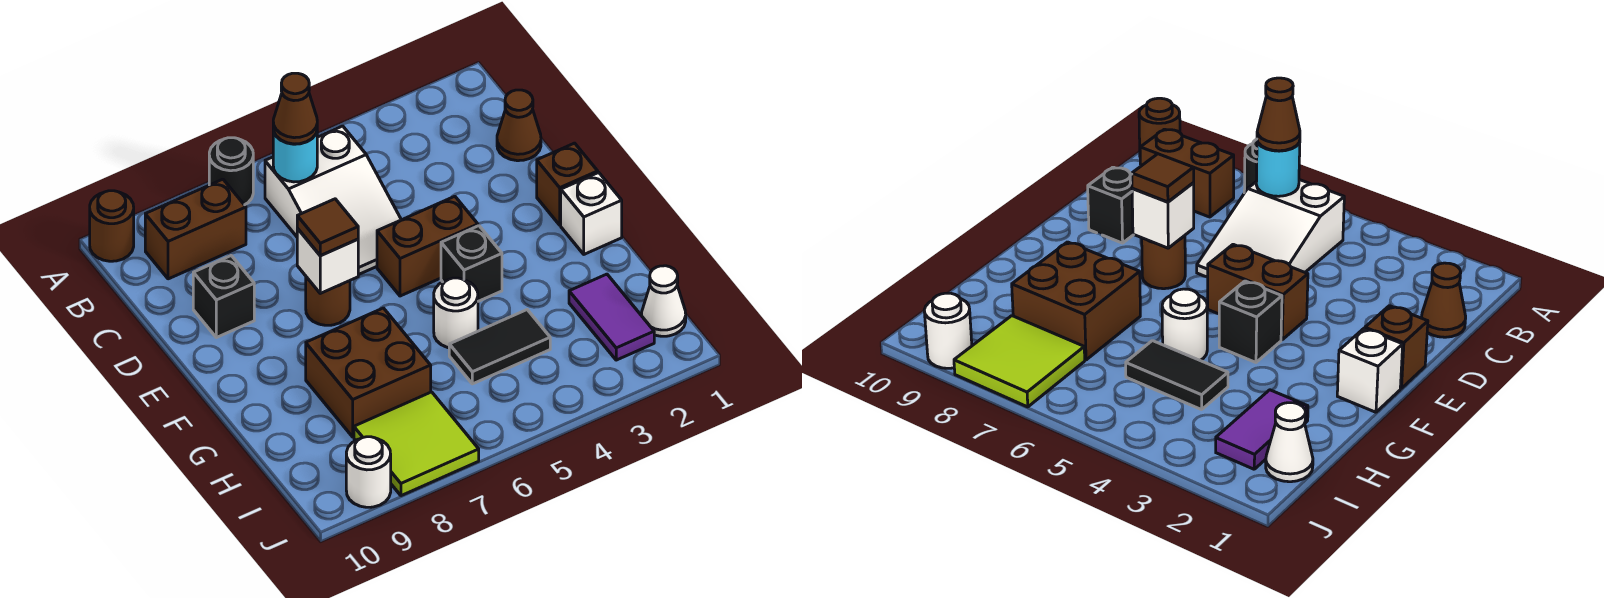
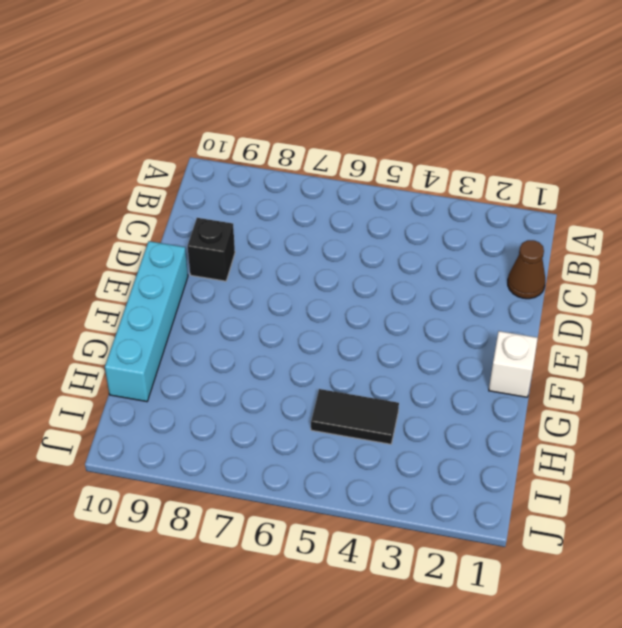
cyan brick E10:H10 level 1 -> none
none -> black round brick A7 level 1
none -> brown round brick A10 level 1
none -> white slope B5:D6 level 1 top B

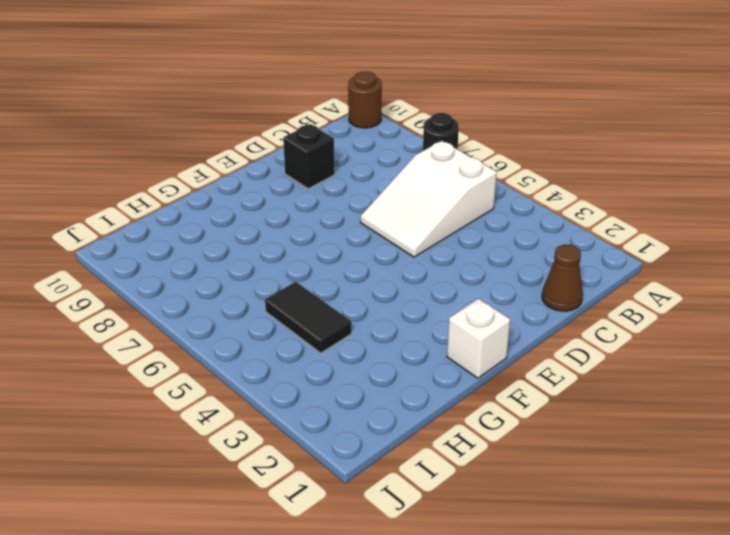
none -> brown brick B8:B9 level 1
none -> brown brick E1 level 1
none -> brown brick E4:E5 level 1

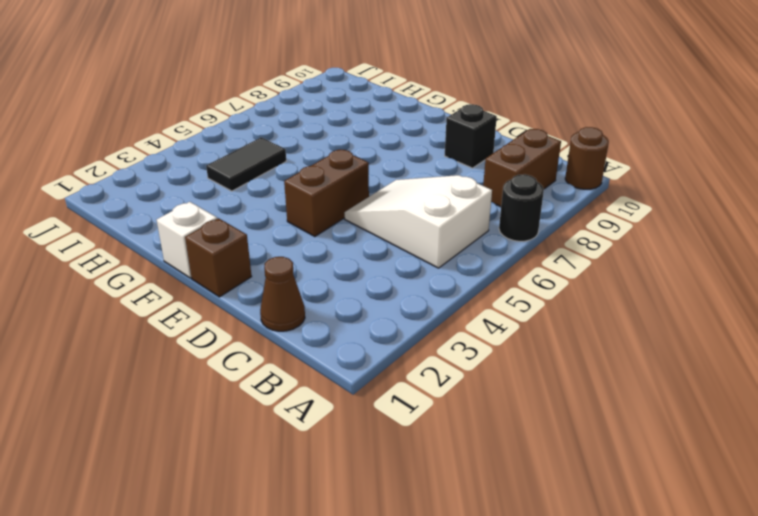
none -> brown round brick E7 level 1
none -> black brick F4 level 1
none -> white round brick G5 level 1

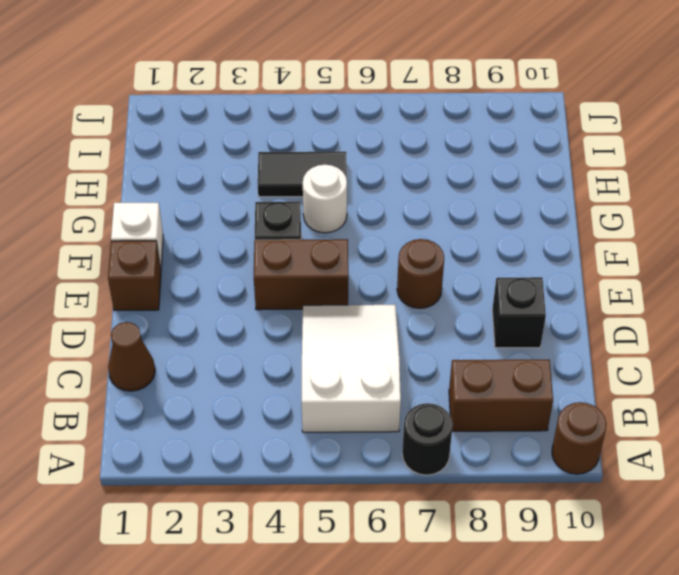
none -> brown brick G7:H8 level 1
none -> purple tile H2:I2 level 1
none -> white cone I1 level 1

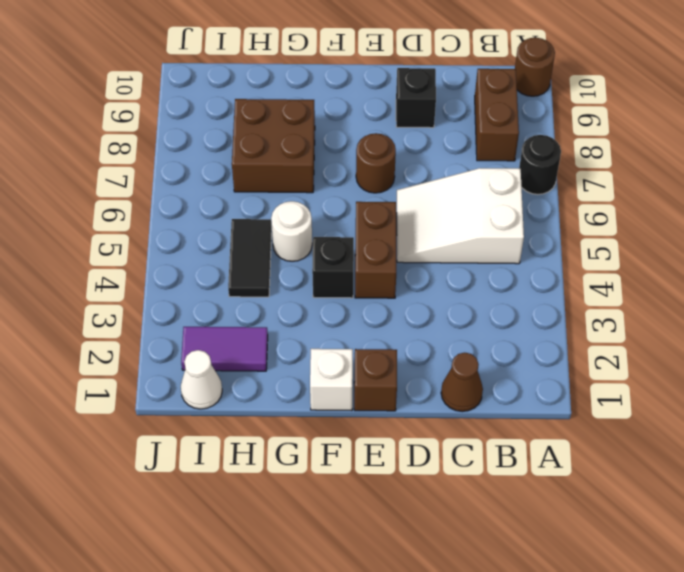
none -> lime tile I7:J8 level 1
none -> white round brick J9 level 1
none -> cyan round brick B6 level 2

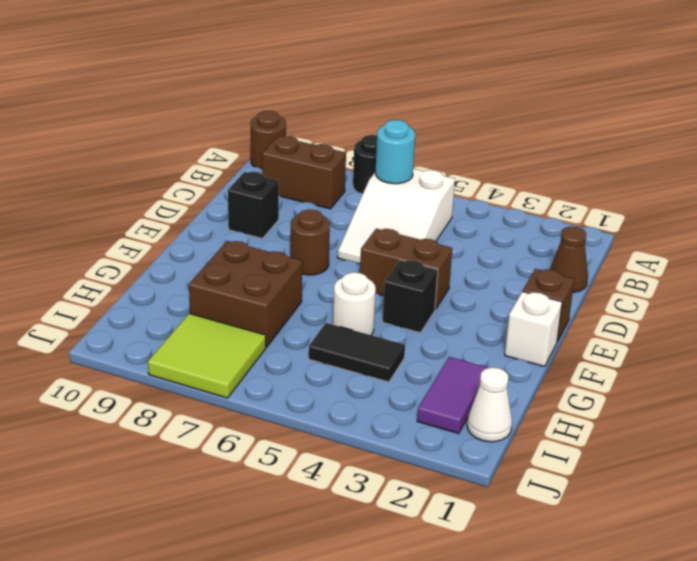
none -> white round brick J9 level 1
none -> white brick E7 level 2
none -> brown cone B6 level 3

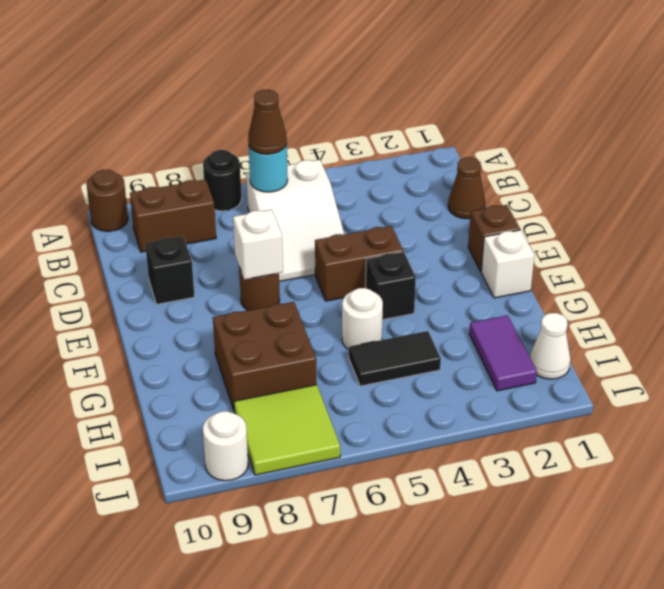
none -> brown tile E7 level 3

